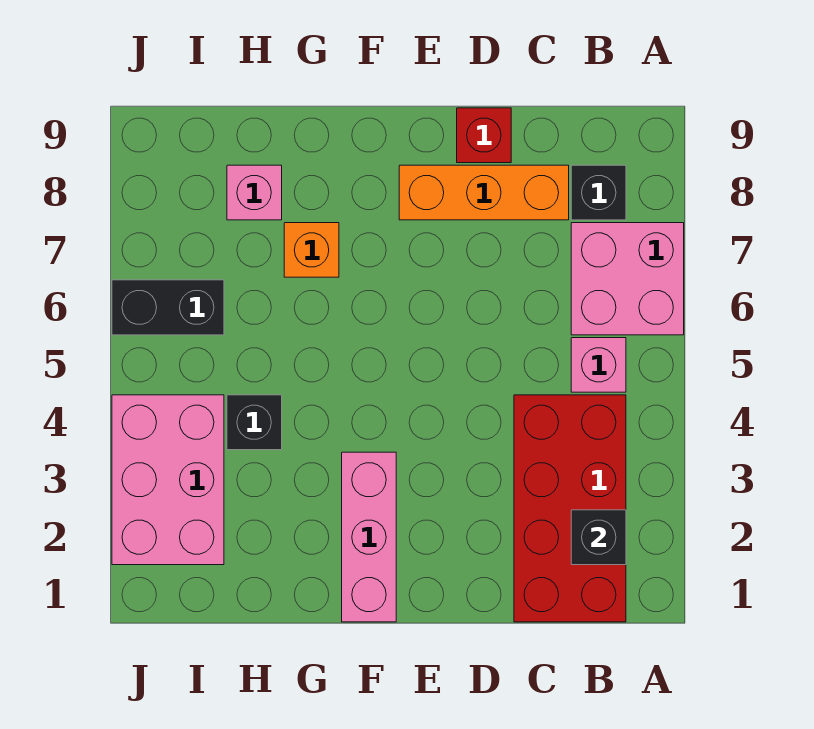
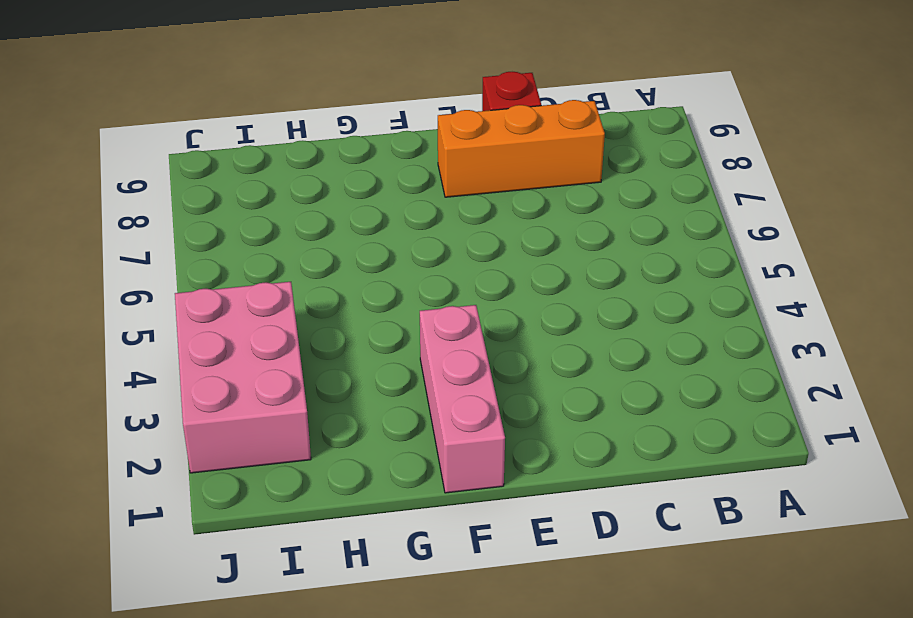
none -> pink brick A6:B7 level 1
none -> red brick B1:C4 level 1
none -> pink brick B5 level 1

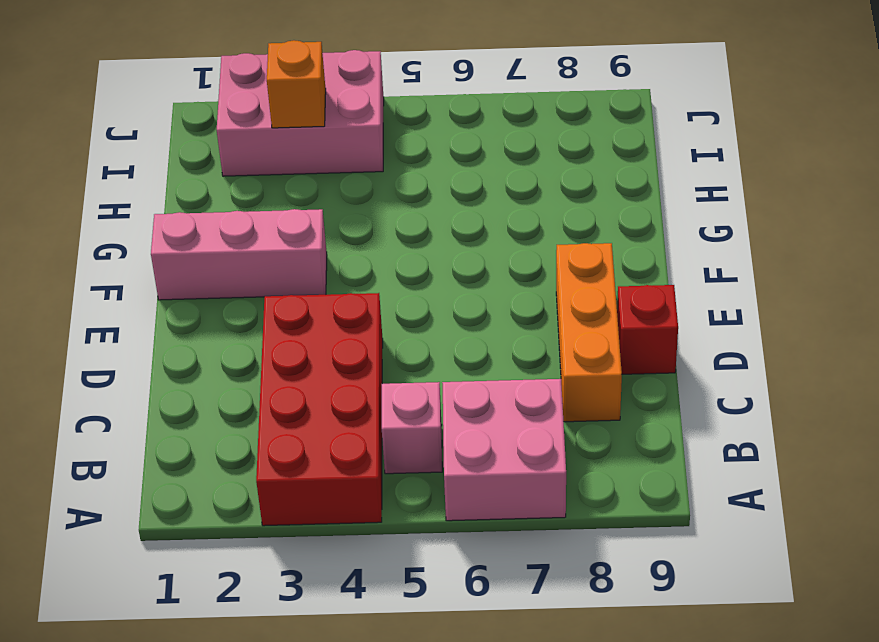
red brick A3:D4 level 1 -> red brick B1:C4 level 1
orange brick I3 level 2 -> orange brick G7 level 1
none -> black brick B8 level 1
none -> black brick H4 level 1
none -> pink brick H8 level 1

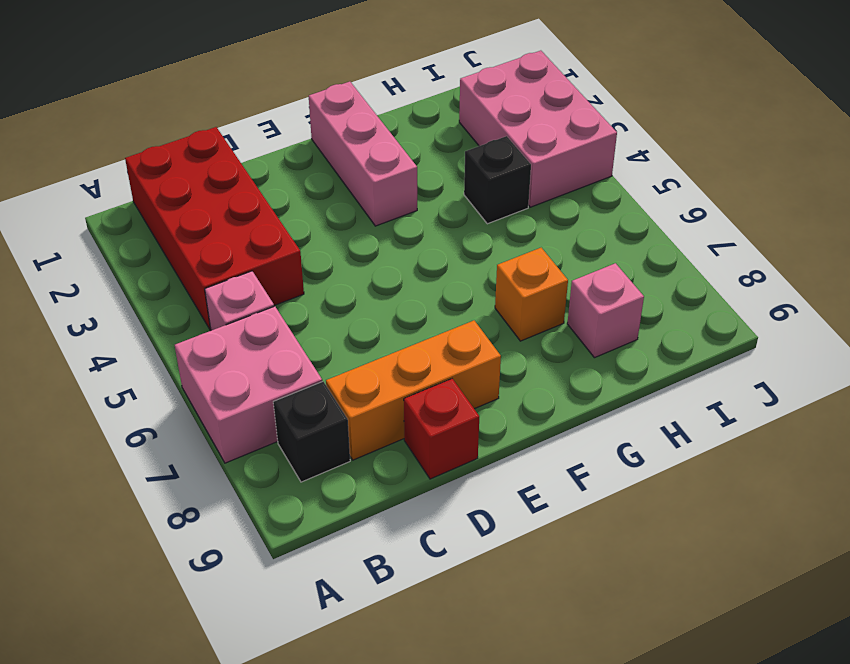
none -> black brick I6:J6 level 1
none -> black brick B2 level 2

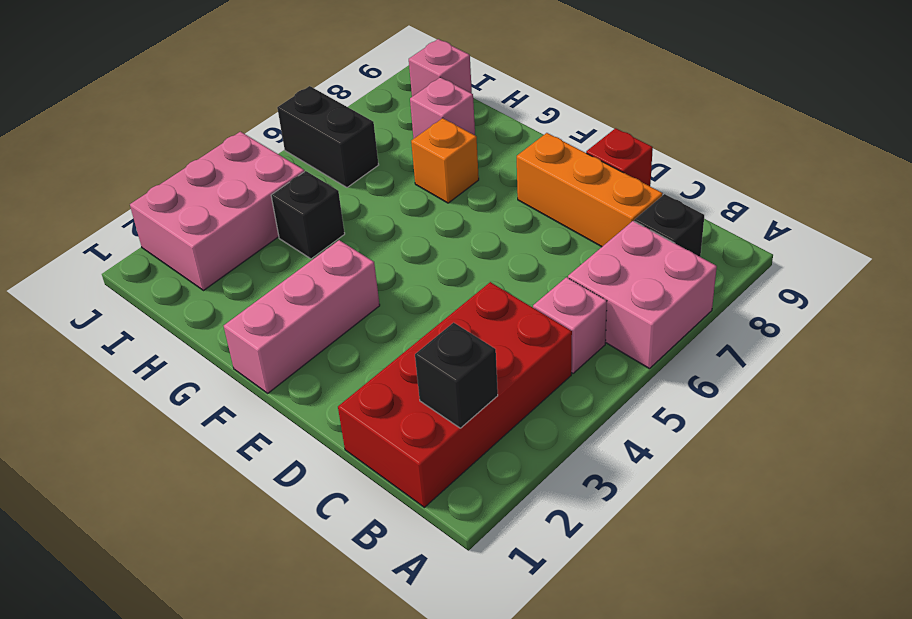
pink brick I9 level 1 -> none

